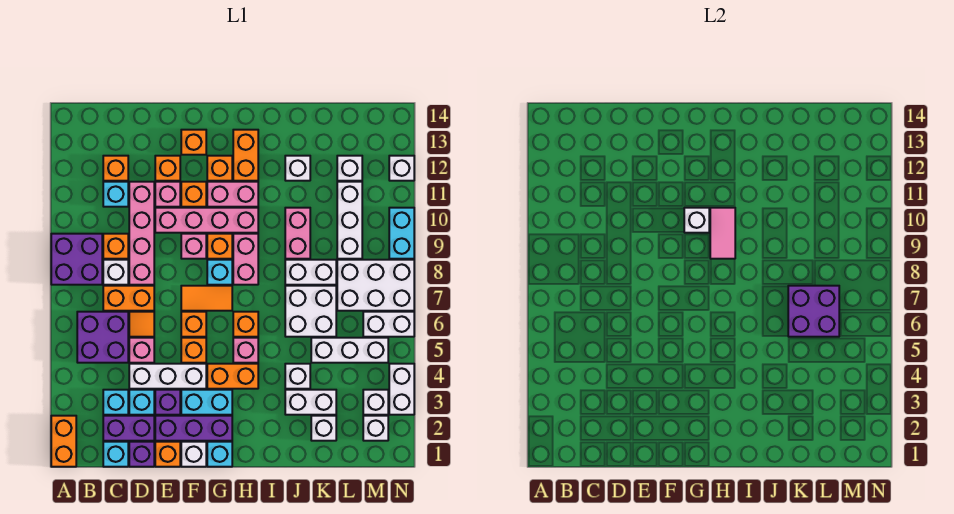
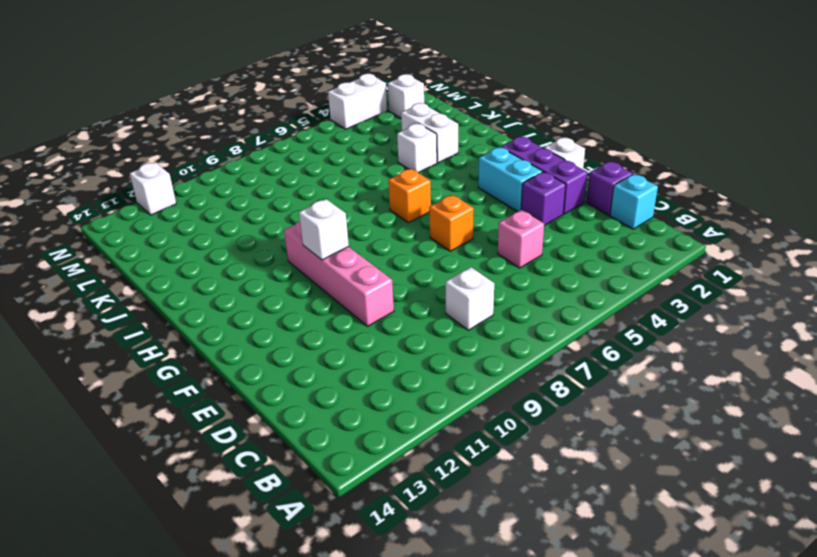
none -> orange brick A1:A2 level 1
none -> purple brick A8:B9 level 1
none -> purple brick B5:C6 level 1
none -> purple brick C2:D2 level 1

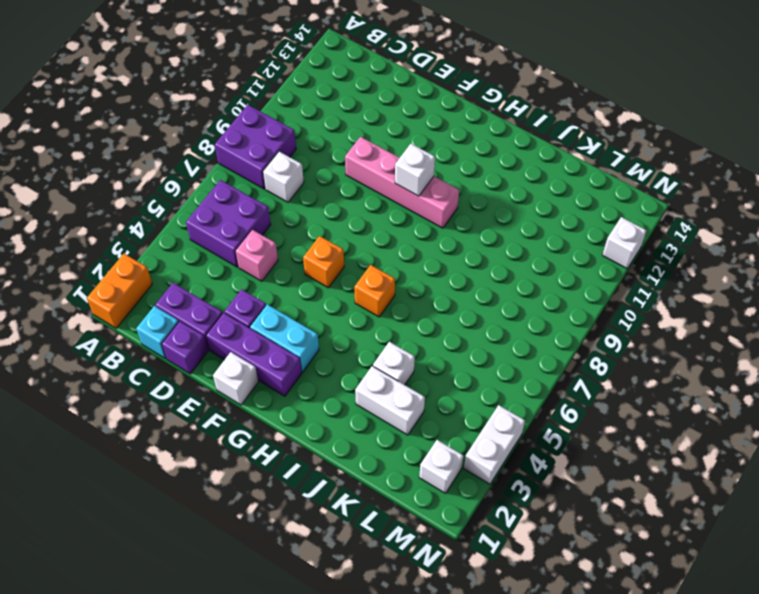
none -> cyan brick C3 level 1
none -> orange brick C7:D7 level 1
none -> orange brick C9 level 1
none -> cyan brick C11 level 1

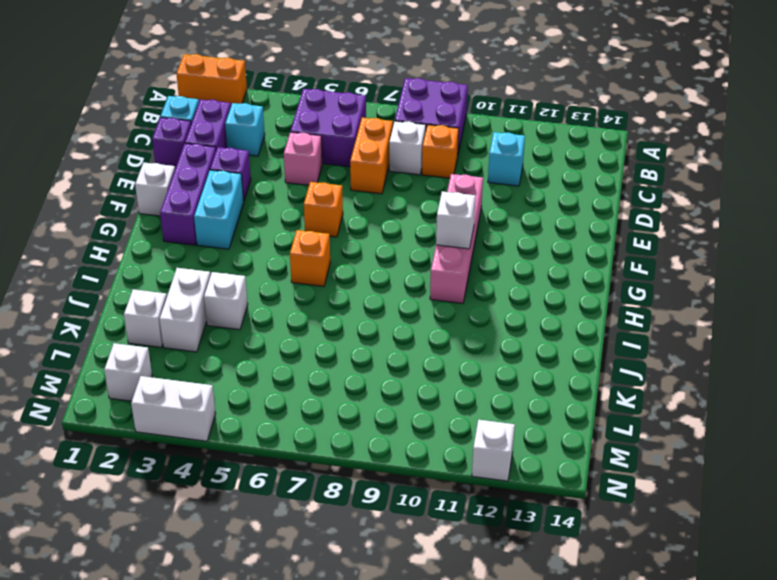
none -> orange brick C12 level 1
none -> cyan brick D3 level 1
none -> white brick D4:F4 level 1
none -> orange tile D6 level 1

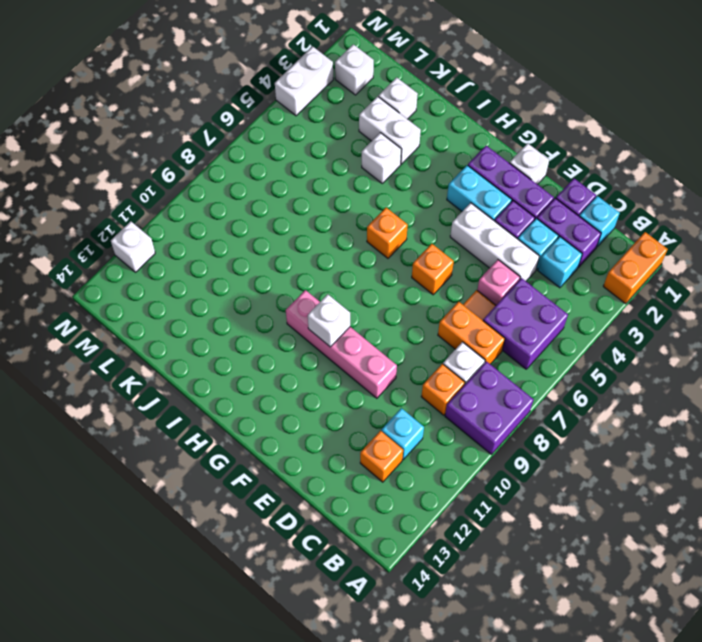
none -> pink brick D8:D11 level 1
none -> orange brick E1 level 1
none -> pink brick E11 level 1
none -> orange brick E12 level 1

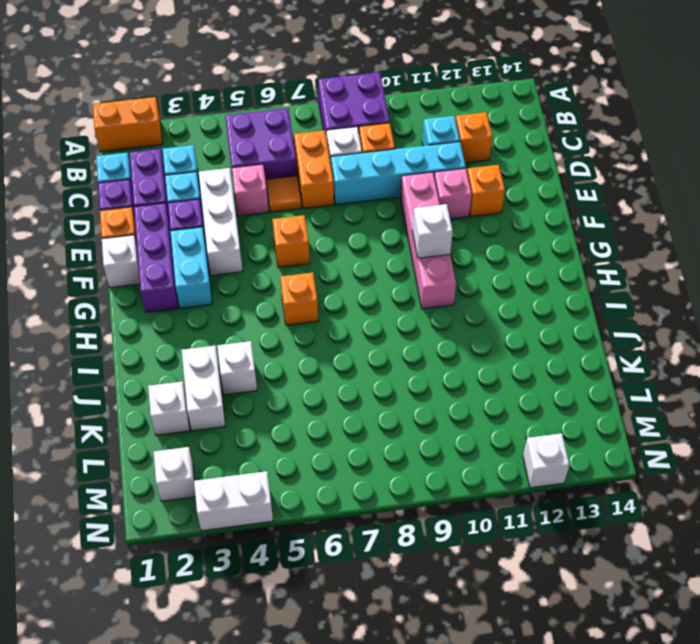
cyan brick D8:D11 level 1 -> pink brick D8:D11 level 1
none -> orange brick F5 level 1
none -> orange tile F7:G7 level 1
none -> pink brick F9 level 1
none -> orange brick F11 level 1

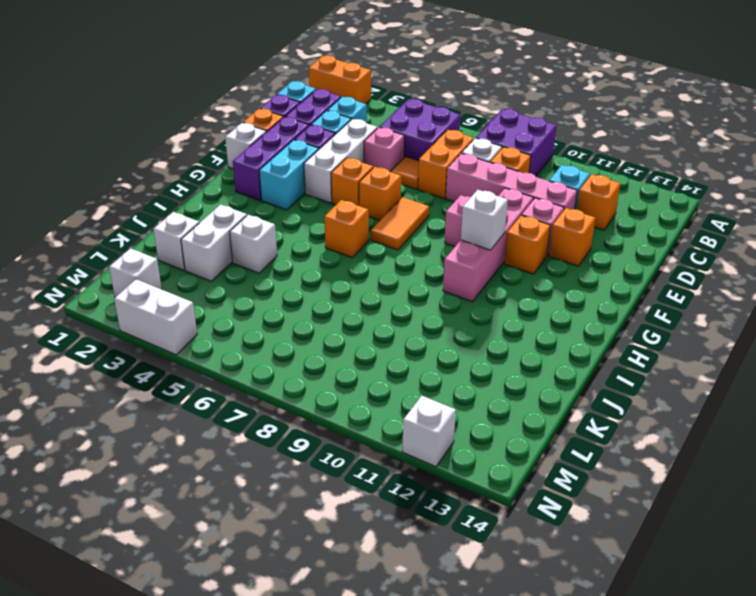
none -> orange brick F13 level 1
none -> cyan brick G1 level 1
none -> orange brick G4:H4 level 1
none -> cyan brick G8 level 1

